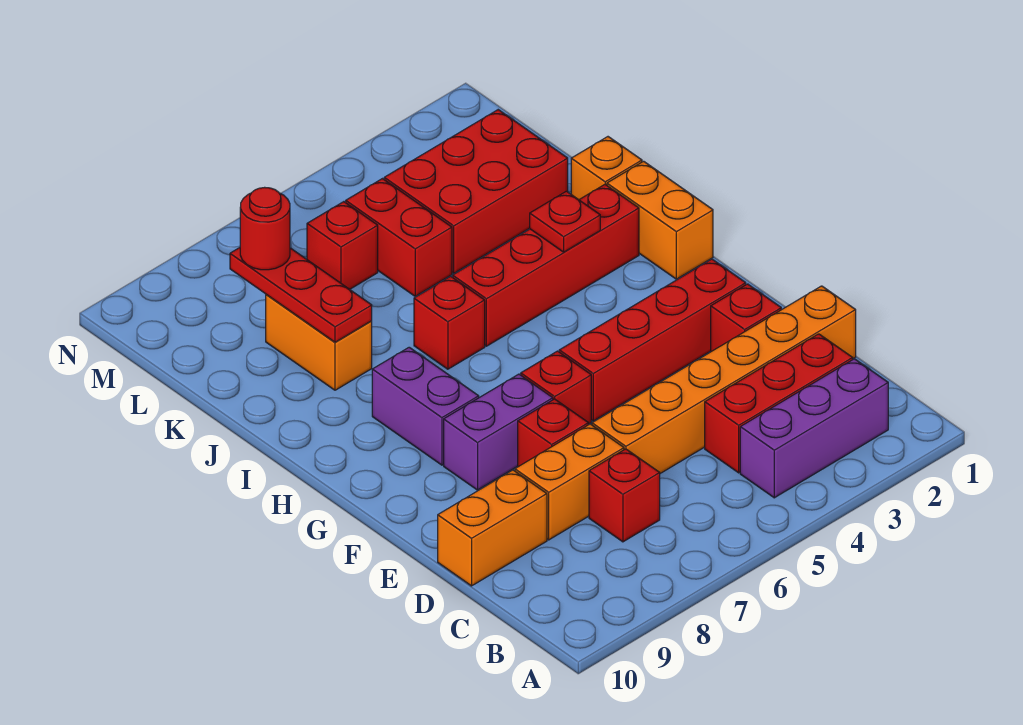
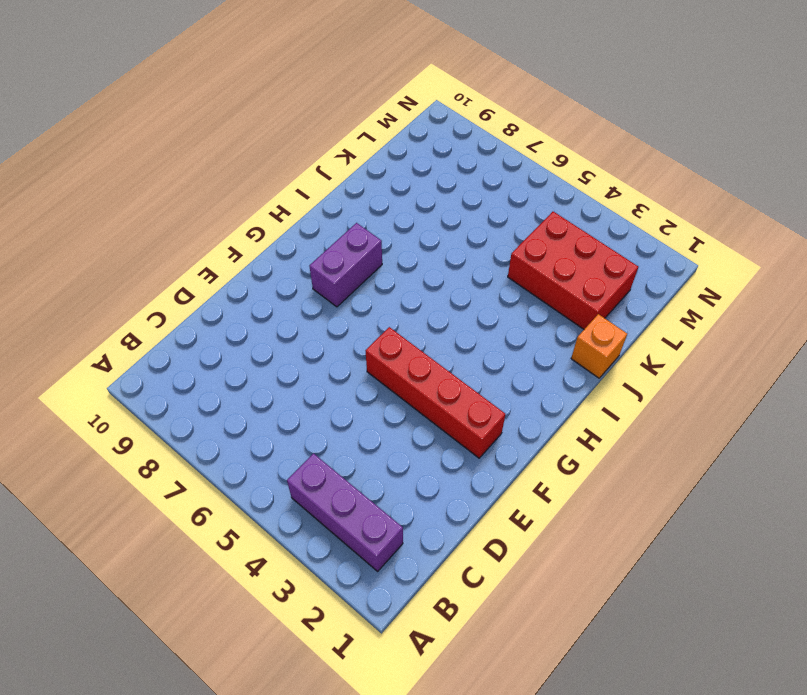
none -> red brick C2:C4 level 1
none -> red brick C7 level 1
none -> orange brick D1:D6 level 1

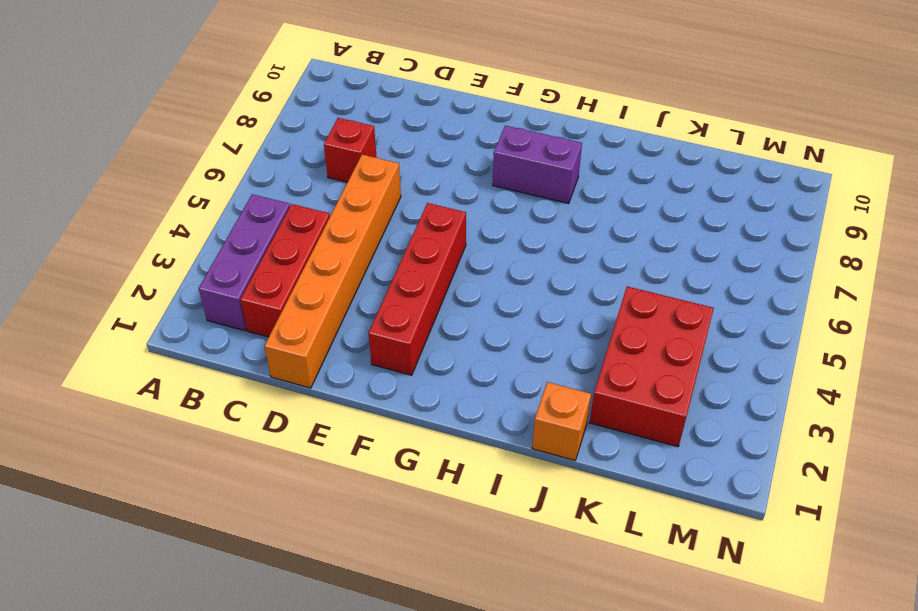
none -> orange brick D7:D8 level 1
none -> orange brick D9:D10 level 1
none -> red brick E2 level 1

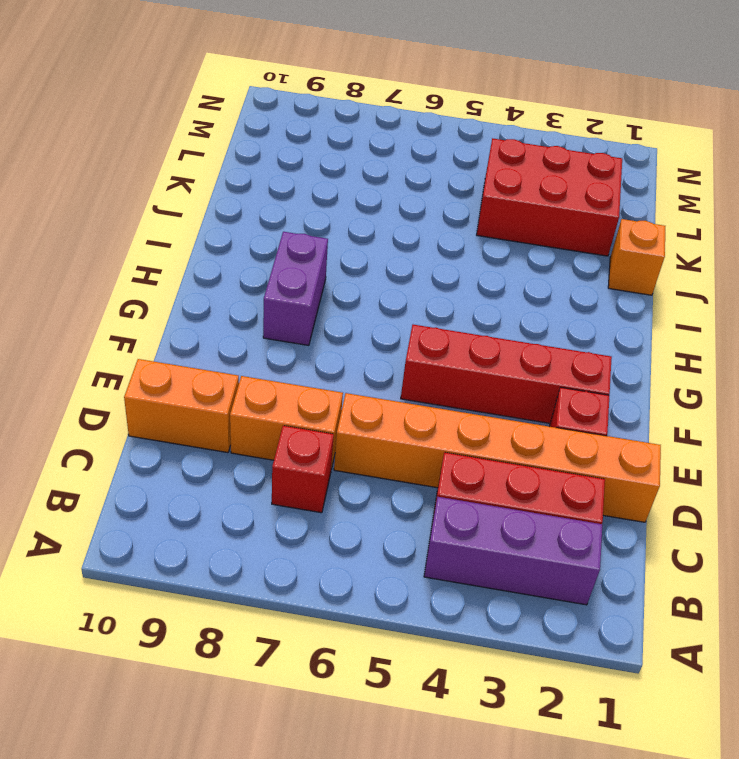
none -> red brick E7 level 1
none -> red brick F6 level 1
none -> purple brick F7:F8 level 1

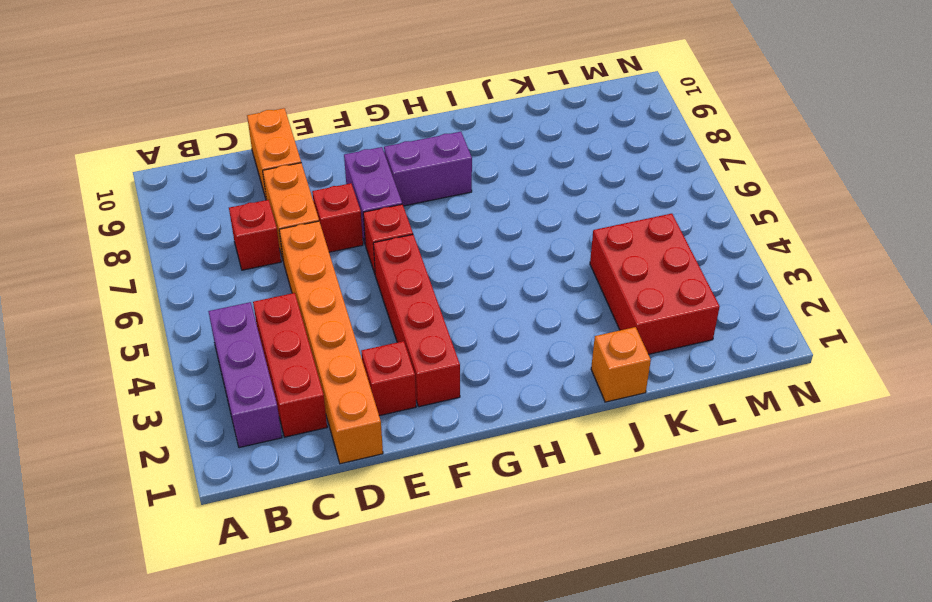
none -> orange brick H1:I1 level 1
none -> red brick I2:I5 level 1
none -> red brick I6 level 1

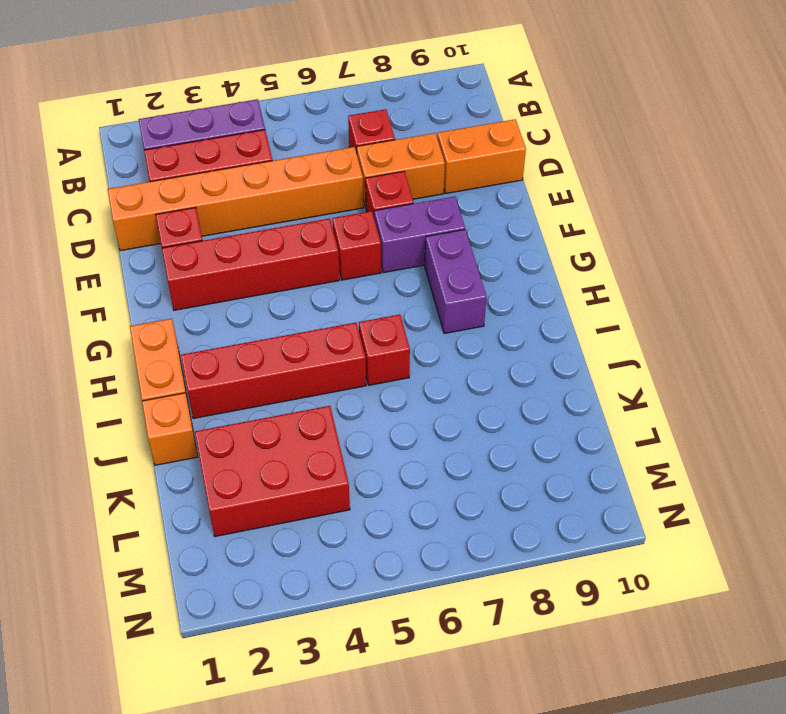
none -> orange brick J8:K8 level 1
none -> red brick K5:L5 level 1
none -> red brick L6 level 1

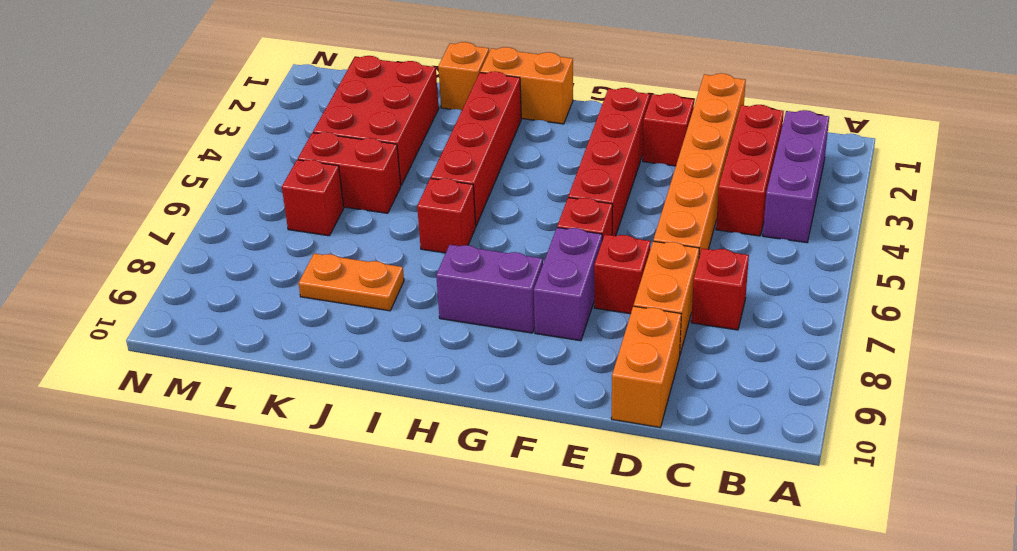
orange plate J8:K8 level 1 -> orange brick J8:K8 level 1
none -> red plate I3 level 2
none -> red plate J8:L8 level 2
none -> red round brick L8 level 3

